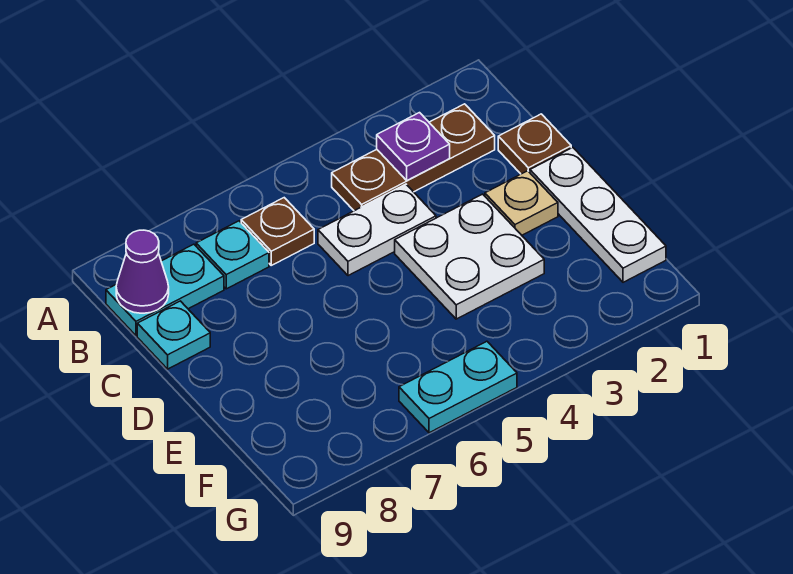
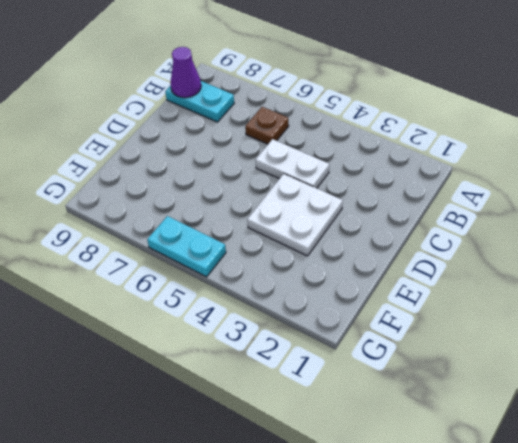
none -> brown plate B2:B4 level 1
none -> cyan plate B7 level 1
none -> brown plate C1 level 1

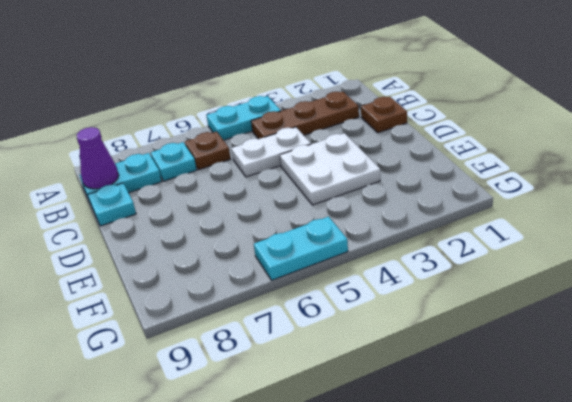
cyan plate A4:A5 level 1 -> none
none -> white plate D1:F1 level 1
none -> tan plate D2 level 1
none -> purple plate B3 level 2

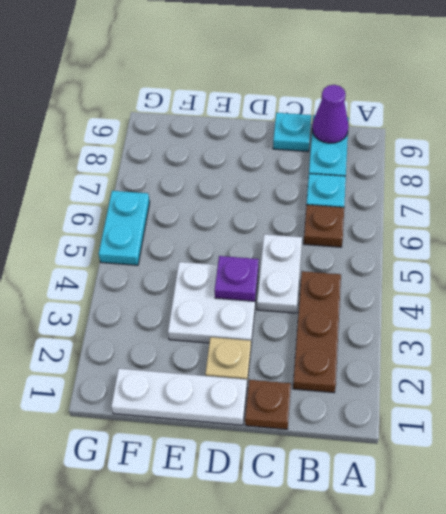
purple plate D4 level 2 -> purple plate B3 level 2

